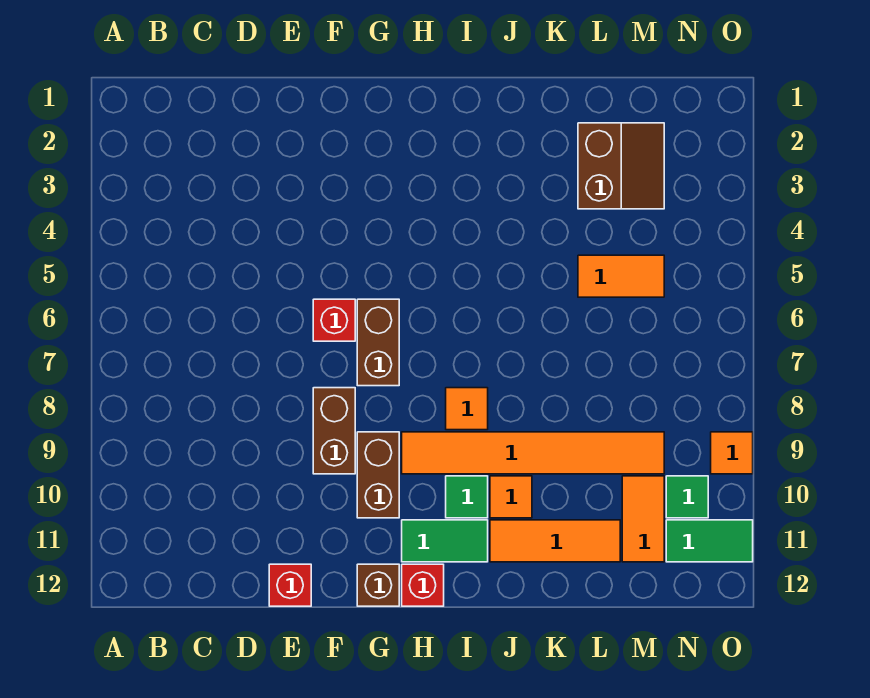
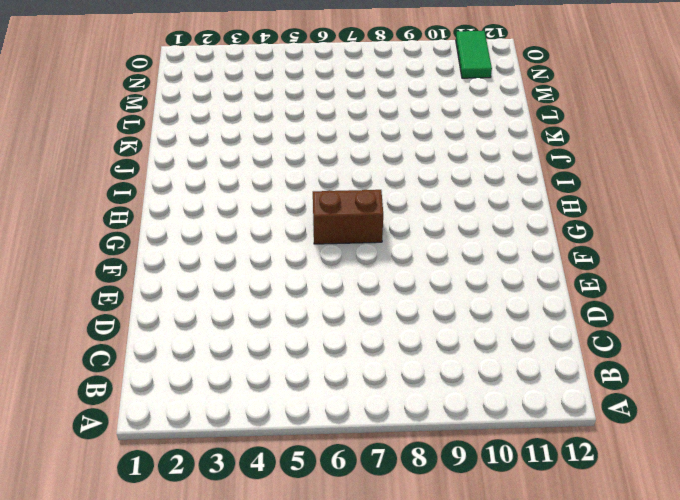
none -> red brick E12 level 1
none -> red brick F6 level 1
none -> brown brick F8:F9 level 1

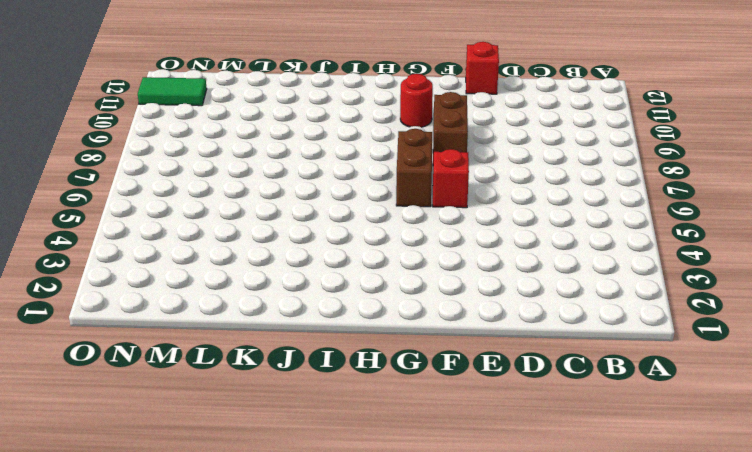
red round brick G10 level 1 -> brown brick G9:G10 level 1
none -> brown brick G12 level 1
none -> orange tile H9:M9 level 1
none -> green tile H11:I11 level 1

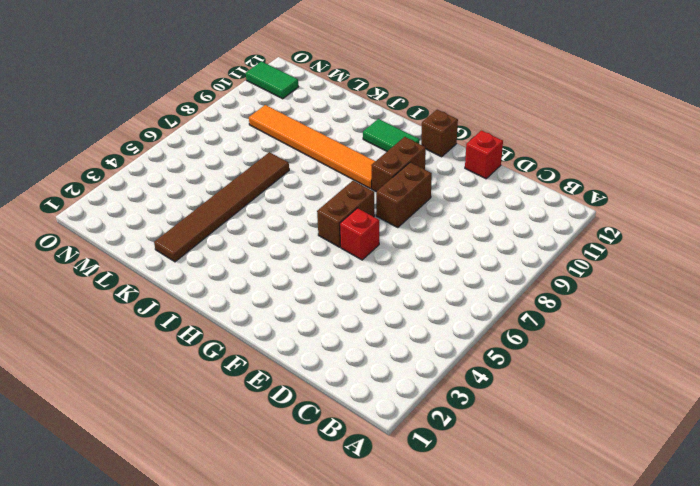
brown tile K2:K7 level 1 -> none
none -> red brick H12 level 1
none -> orange tile I8 level 1
none -> green tile I10 level 1

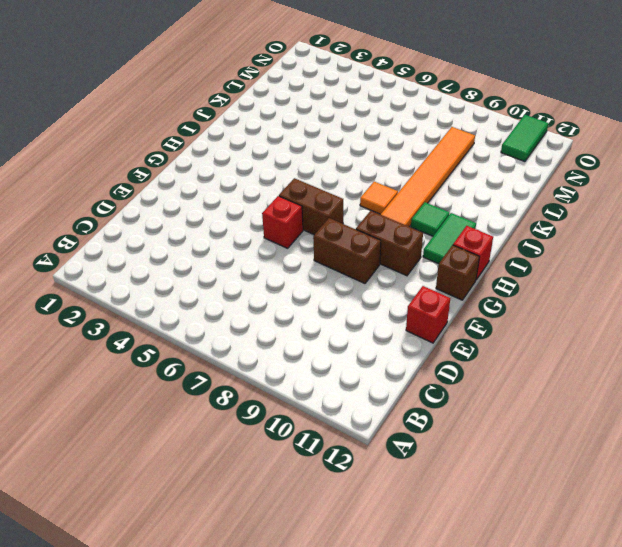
none -> orange tile J10 level 1
none -> orange tile J11:L11 level 1
none -> brown slope L2:M3 level 1 top L

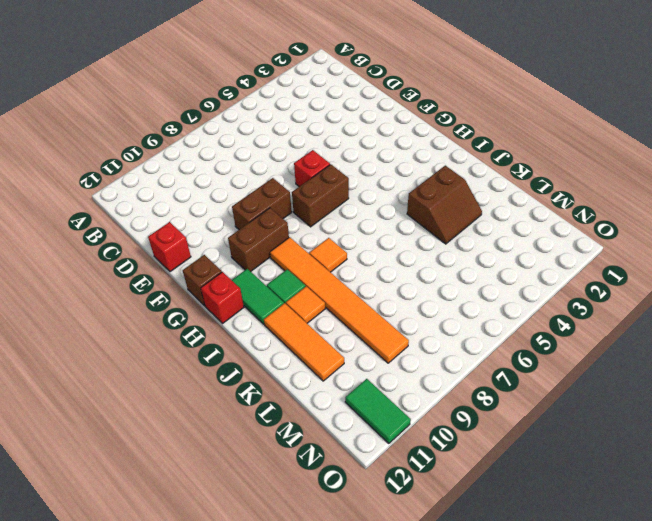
brown slope J3:K4 level 1 top J -> brown slope L2:M3 level 1 top L
none -> orange tile L5:M5 level 1
none -> orange tile M10:M11 level 1
none -> green tile N10 level 1

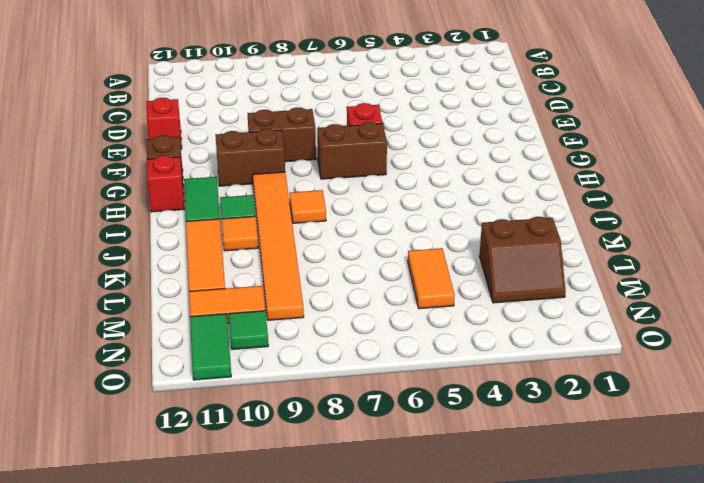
none -> orange tile O9 level 1

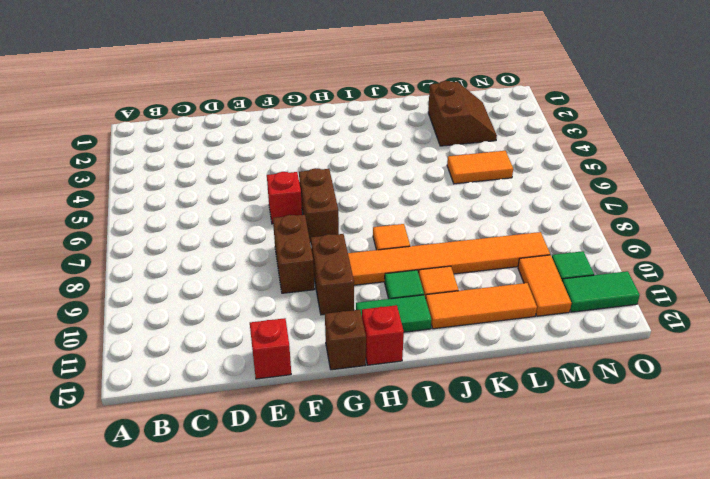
none -> orange tile O9 level 1

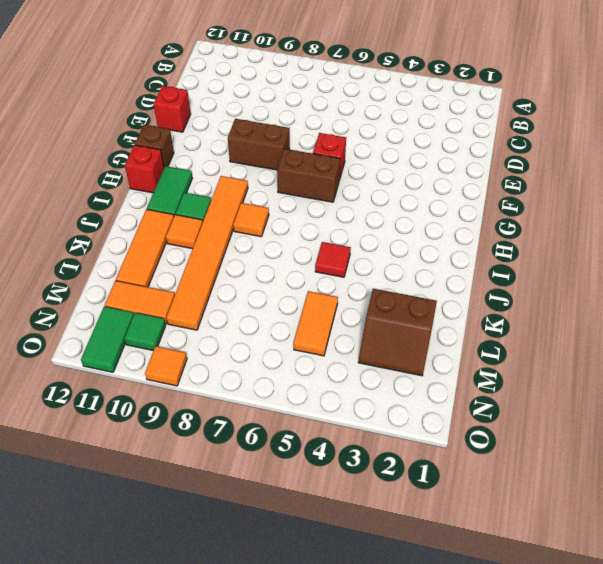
red tile J5 level 1 -> none
none -> brown brick G9:G10 level 1

